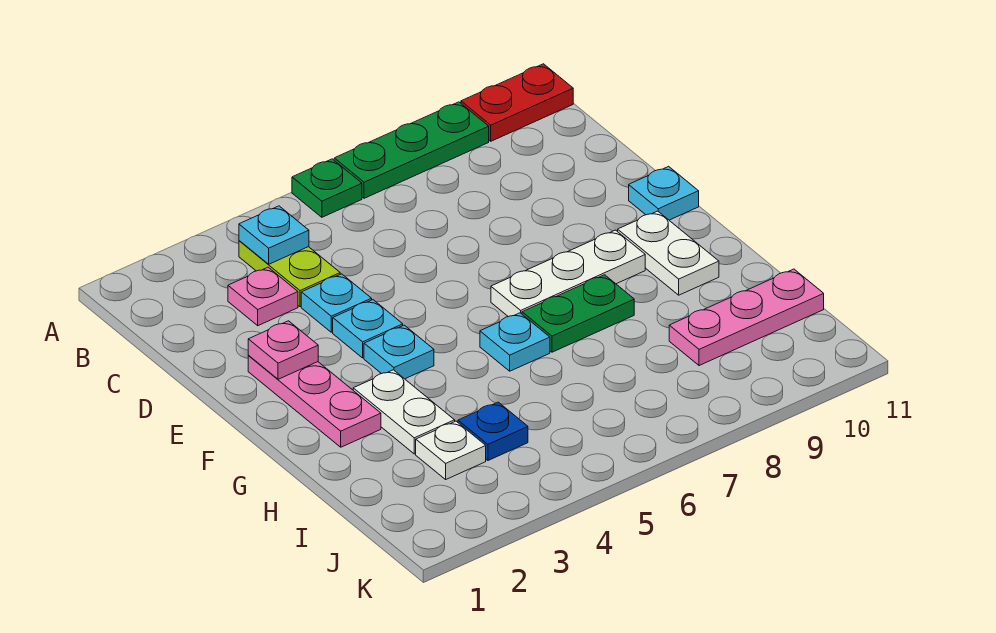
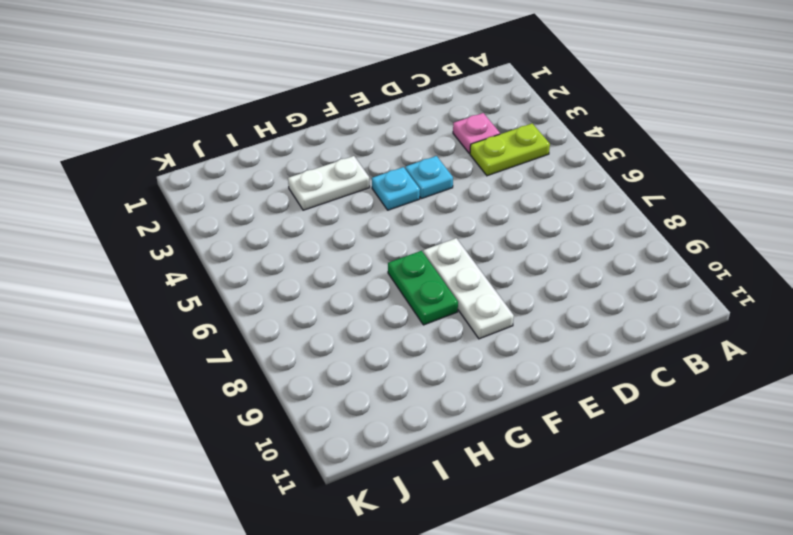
none -> green plate A6 level 1
none -> green plate A7:A9 level 1
none -> red plate A10:A11 level 1

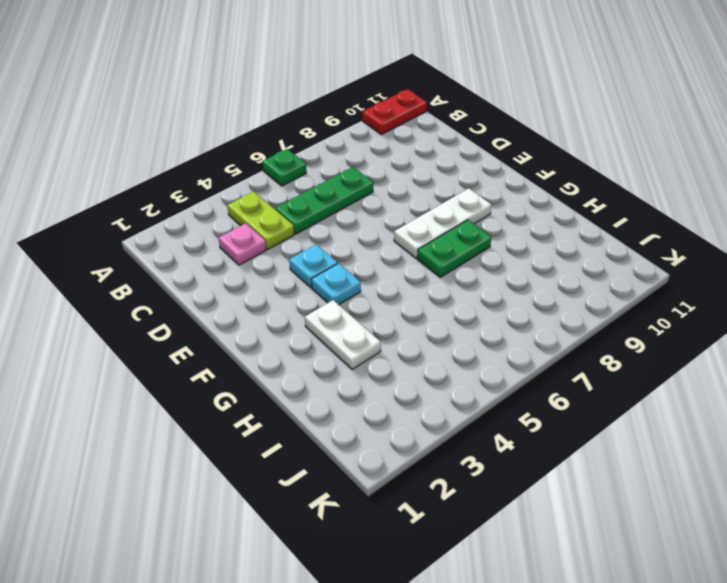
green plate C5:C7 level 1 -> green plate A7:A9 level 1
none -> cyan plate D4 level 1
none -> pink plate E2:G2 level 1
none -> cyan plate E11 level 1

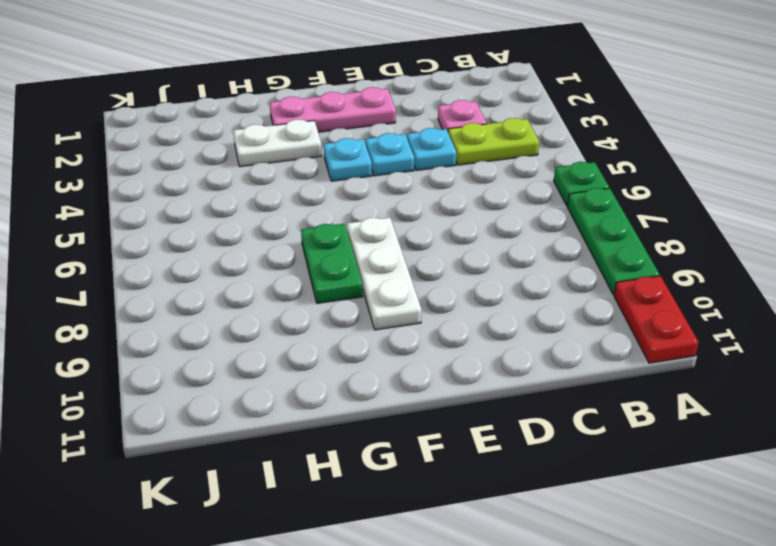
none -> cyan plate E11 level 1
none -> white plate F10:G10 level 1
none -> cyan plate G6 level 1

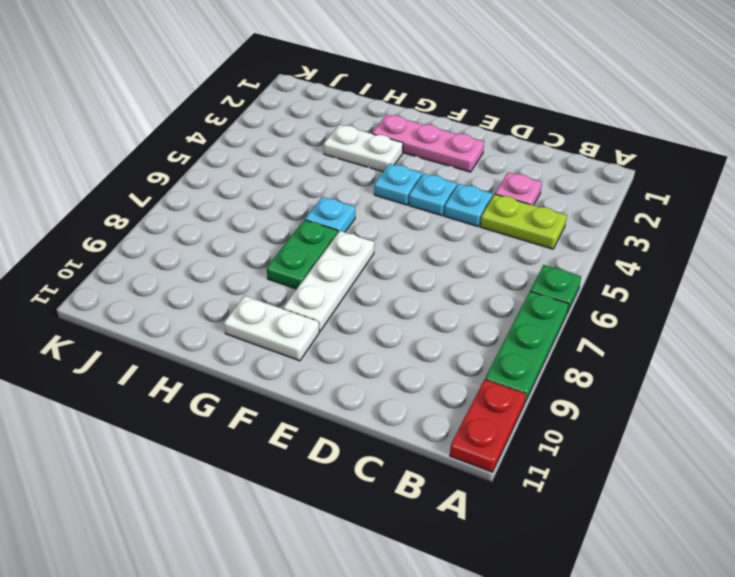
none -> cyan plate E11 level 1
none -> white plate I3 level 1
none -> blue plate I4 level 1

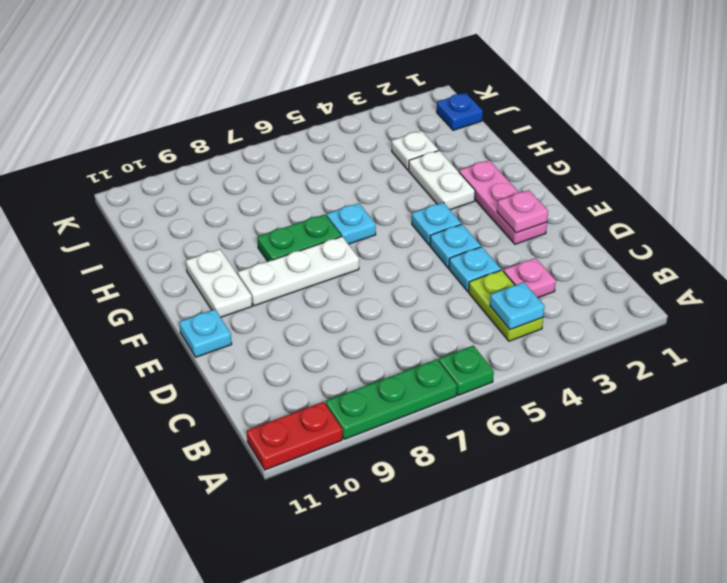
blue plate J1 level 1 -> blue plate I4 level 1
none -> pink plate I9:I11 level 1

